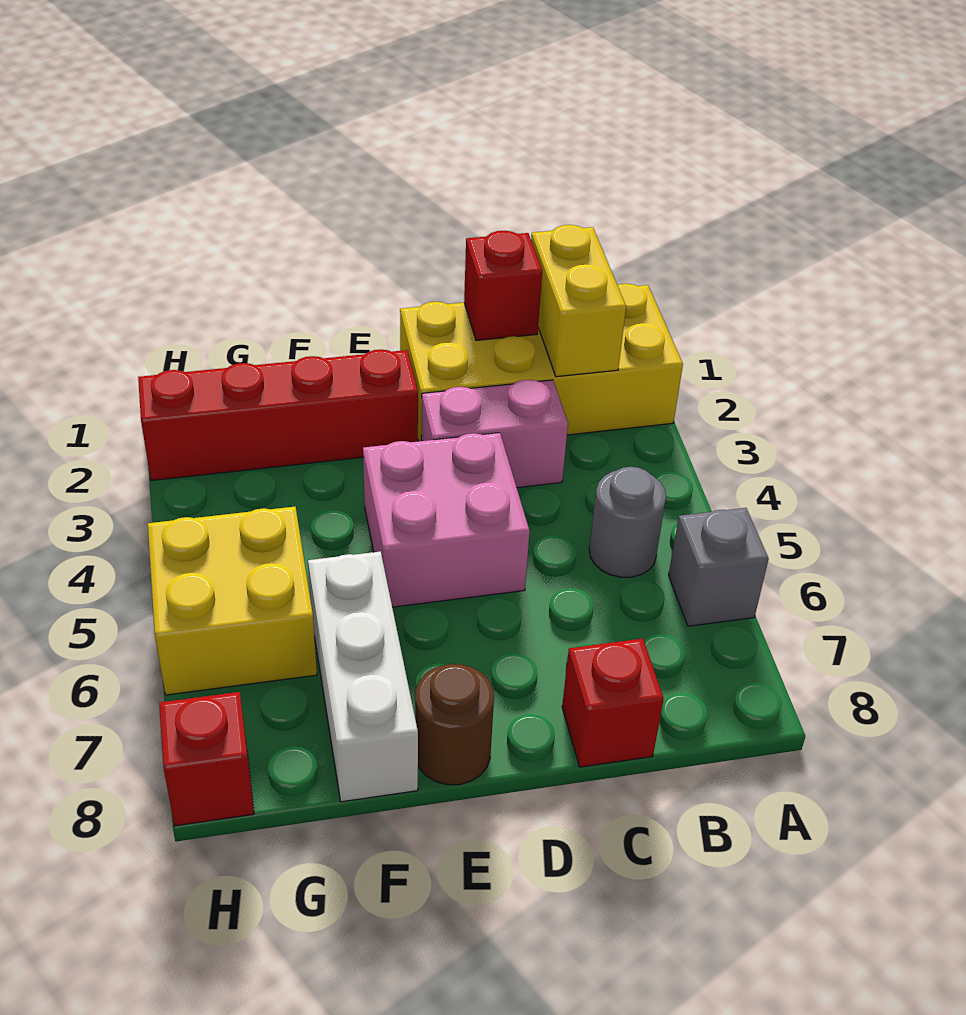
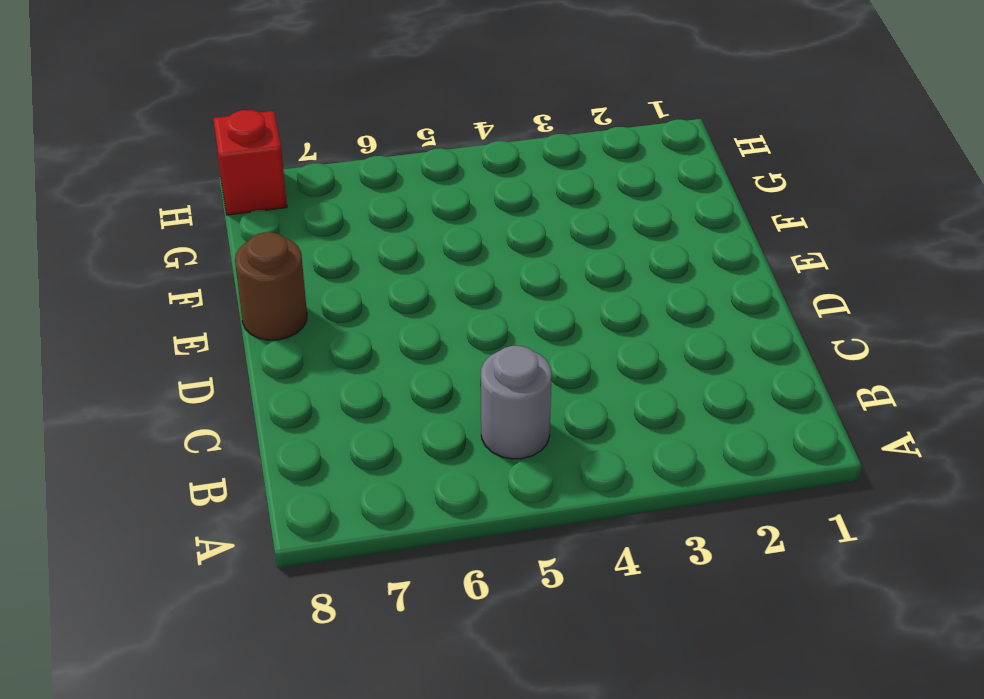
none -> yellow brick A1:D2 level 1
none -> grey brick A6 level 1
none -> pink brick C3:D3 level 1

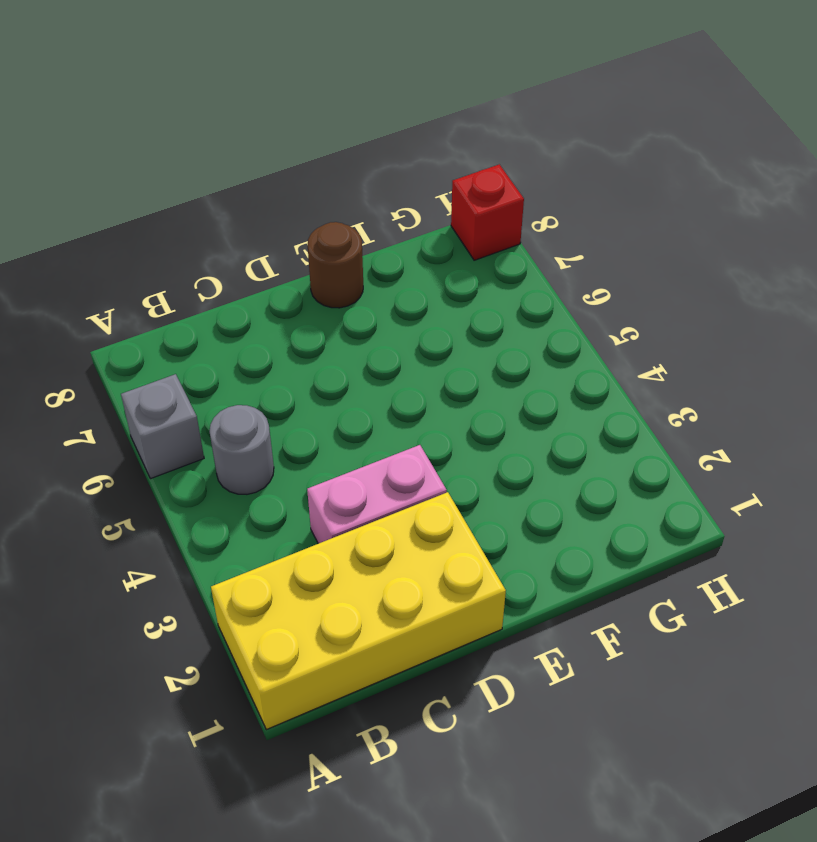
none -> red brick C8 level 1
none -> pink brick D4:E5 level 1
none -> red brick E2:H2 level 1

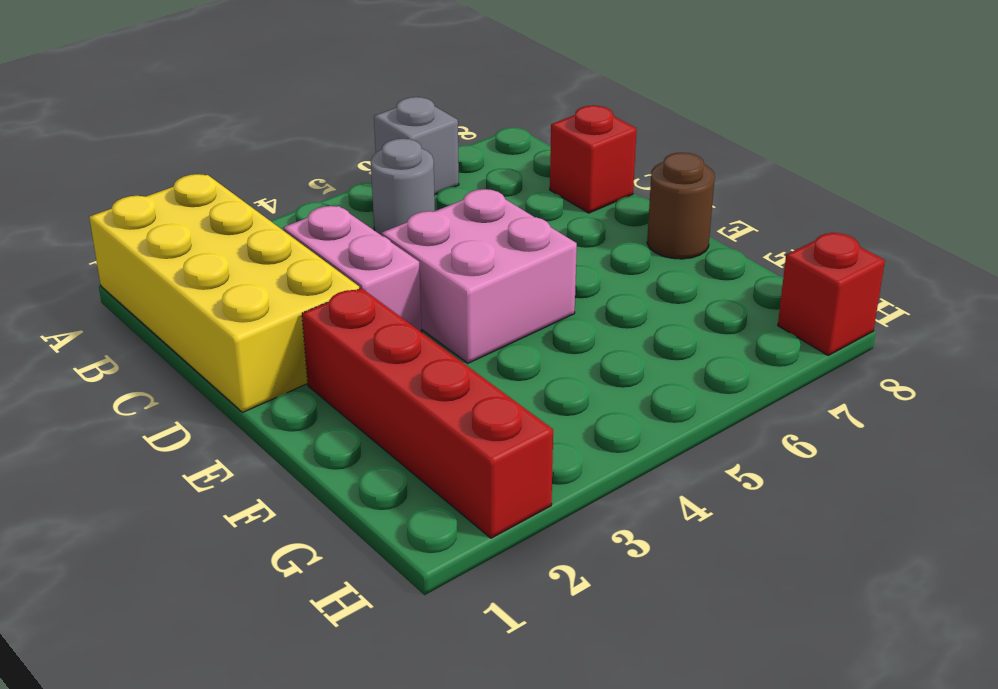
none -> white brick F6:F8 level 1
none -> yellow brick G5:H6 level 1
none -> yellow brick B1:B2 level 2

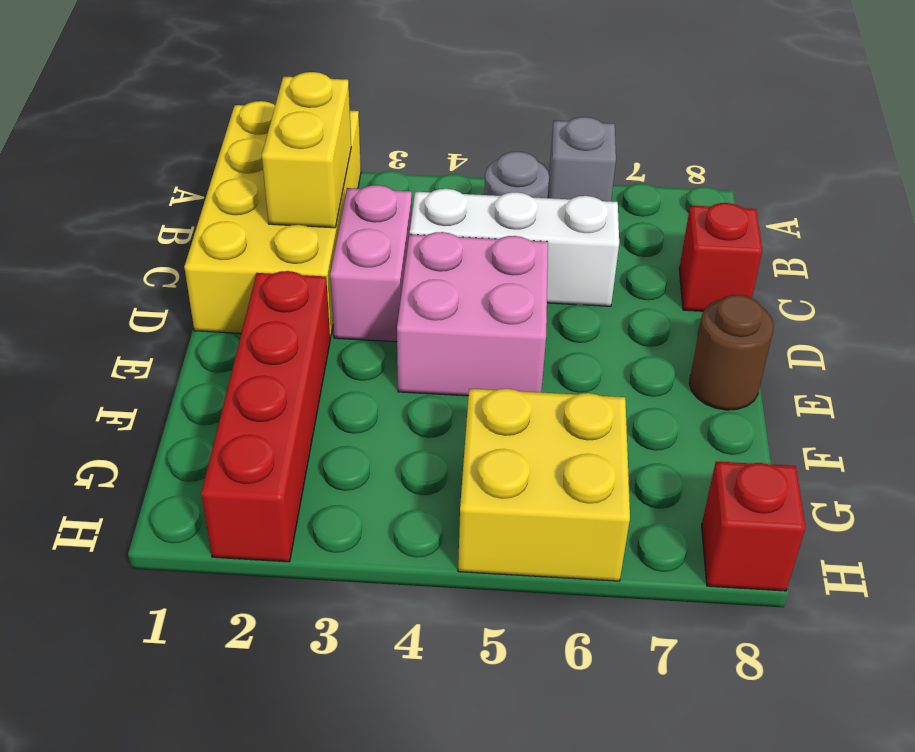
yellow brick B2:C2 level 2 -> yellow brick B1:B2 level 2
white brick C4:C6 level 1 -> white brick F6:F8 level 1
none -> red brick C1 level 2

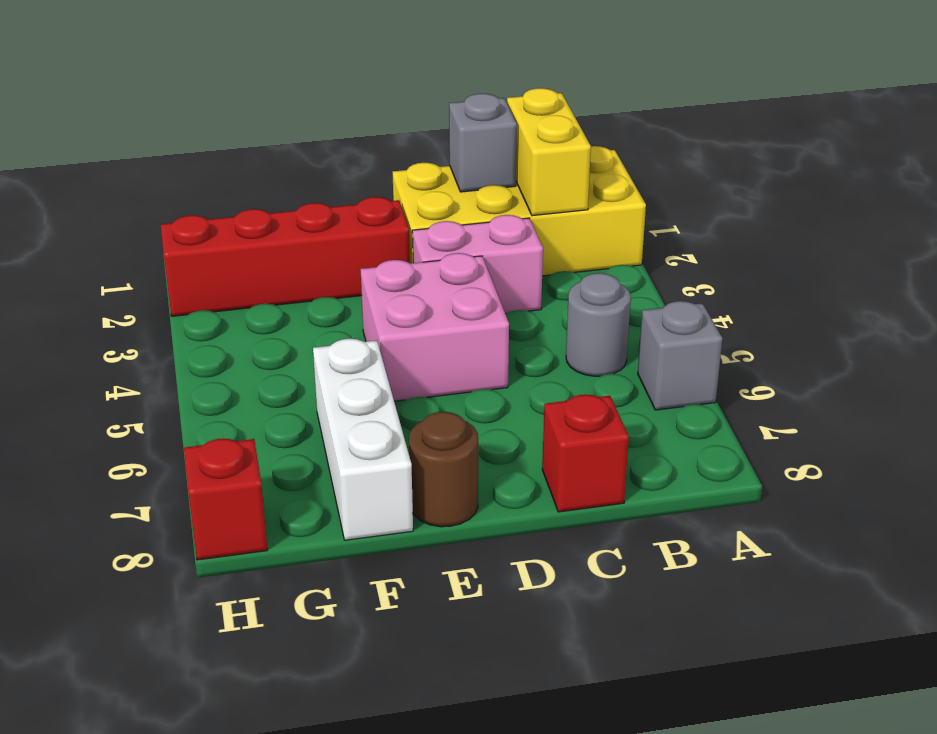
grey brick C1 level 2 -> red brick C1 level 2
none -> yellow brick G5:H6 level 1

